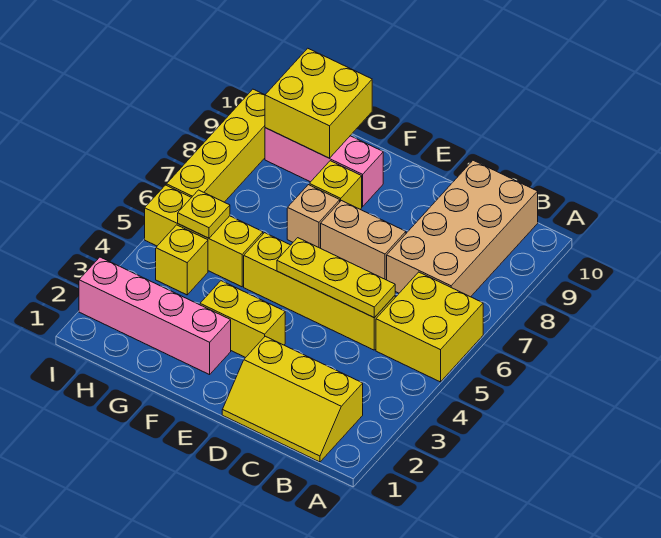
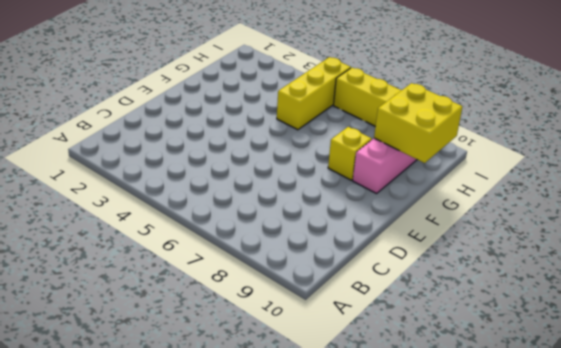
none -> yellow brick A5:B6 level 1
none -> yellow slope B1:D2 level 1 top 2
none -> tan brick B7:C10 level 1

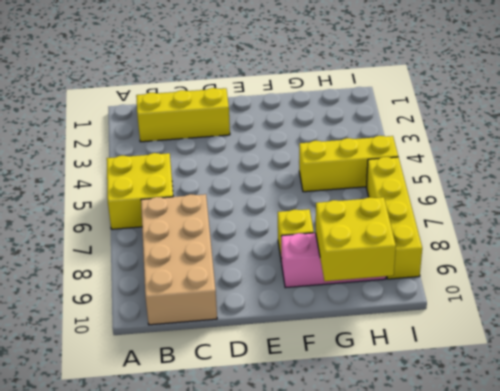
none -> yellow brick C5:F5 level 1
none -> tan brick D7:E7 level 1
none -> yellow brick E3:F3 level 1

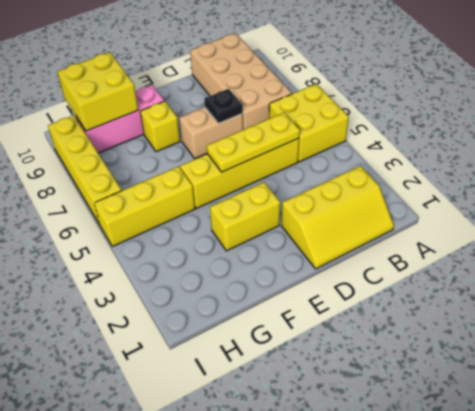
black plate D7 level 2 -> none
none -> pink brick F2:I2 level 1
none -> tan brick F7 level 1
none -> yellow brick H4 level 1

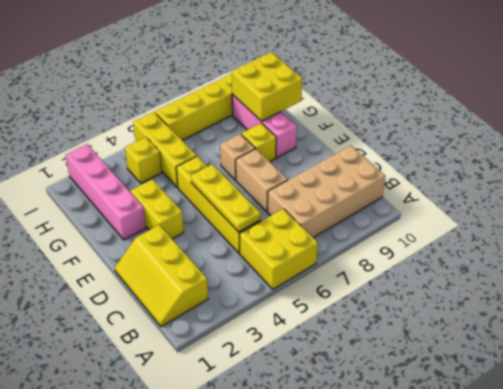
none -> yellow plate H5 level 2

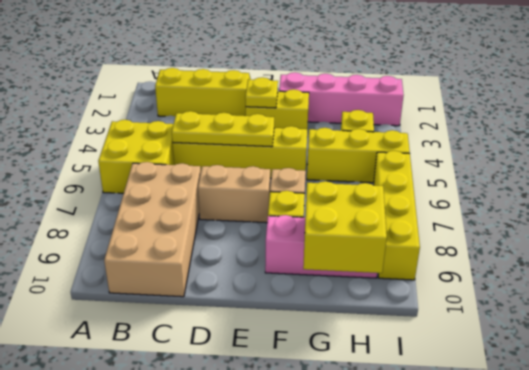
yellow plate E3 level 2 -> yellow plate H5 level 2

